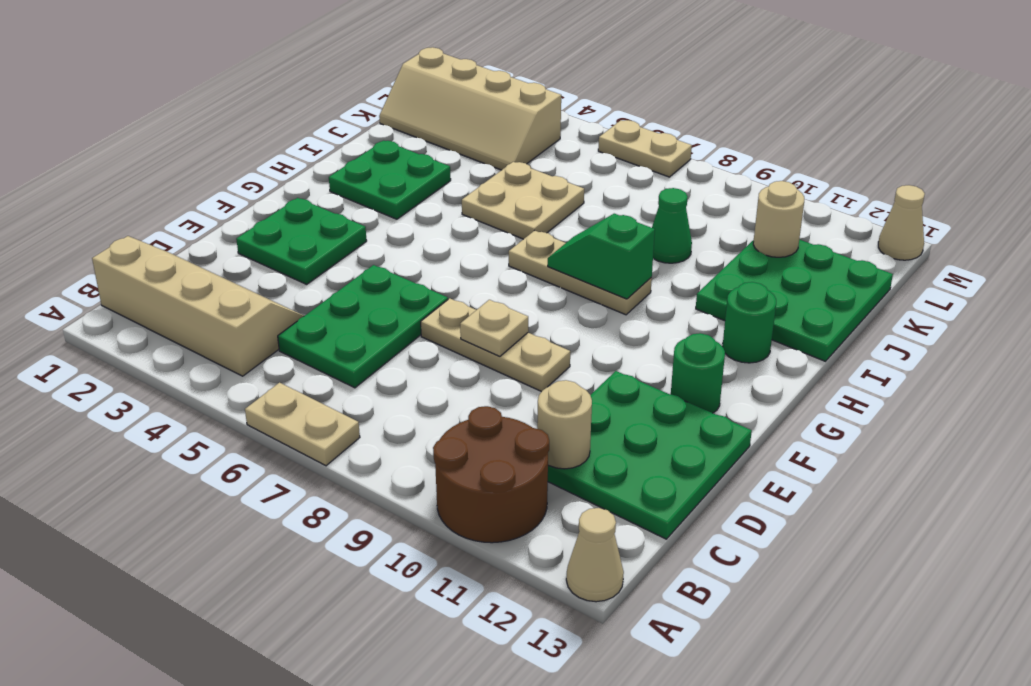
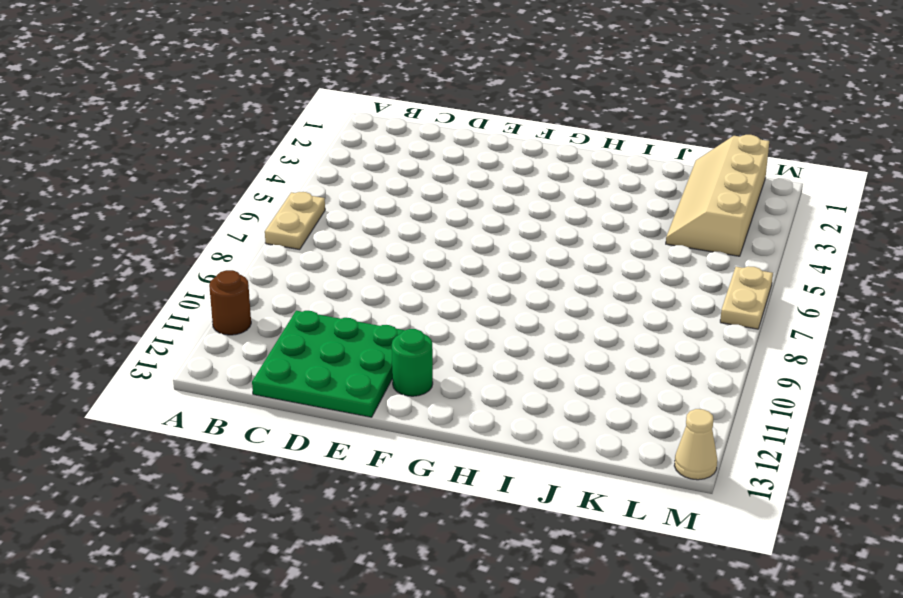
brown round brick A11 level 1 -> brown round brick A10:B11 level 1
none -> tan cone A13 level 1
none -> tan slope B1:C4 level 1 top B
none -> green plate C5:E6 level 1

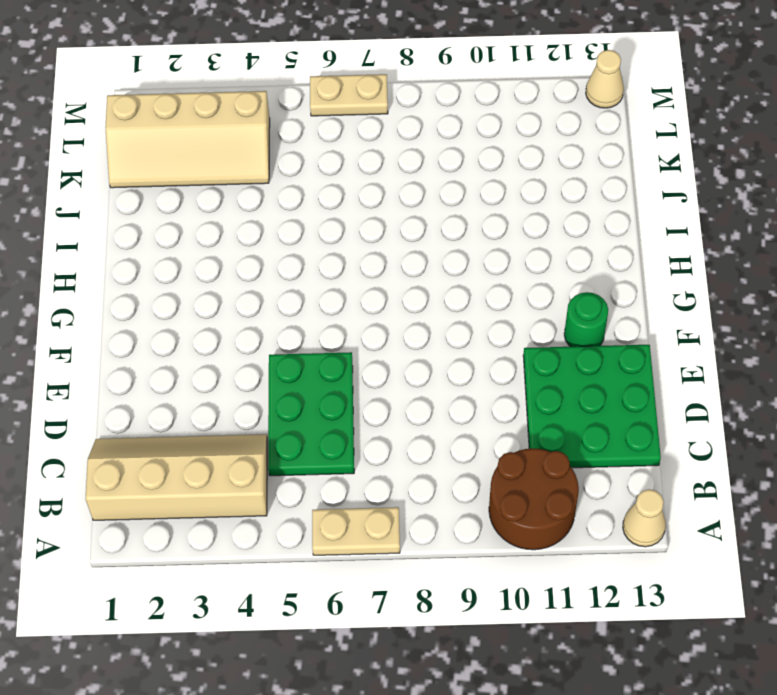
none -> green plate E2:F3 level 1
none -> tan plate E7:E9 level 1
none -> green plate H2:I3 level 1

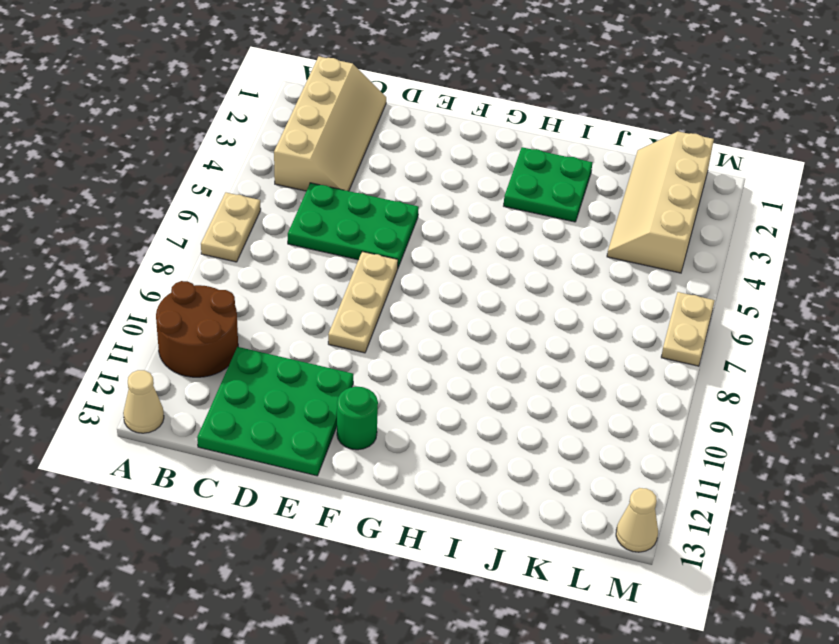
none -> green plate E2:F3 level 1
none -> tan plate H7:H9 level 1
none -> green round brick H12 level 1

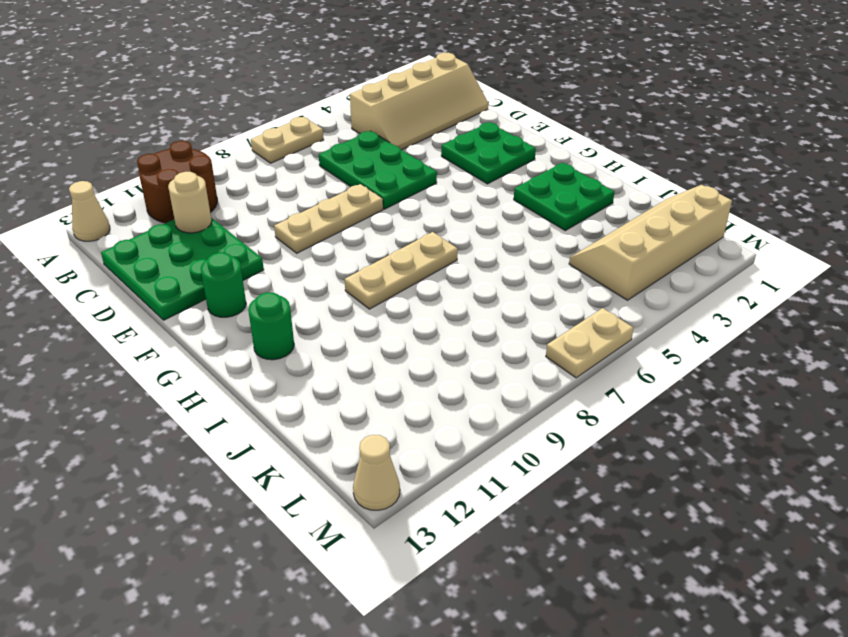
none -> tan plate I5:J6 level 1
none -> green plate I11:K13 level 1
none -> green cone J9 level 1

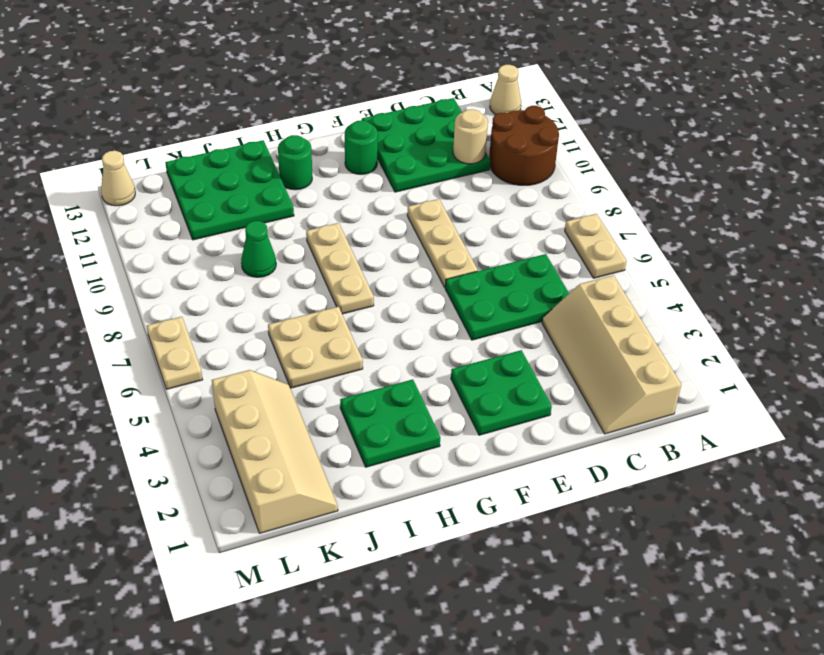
none -> tan plate E8 level 2
none -> green slope H8:H9 level 2 top 9
none -> tan round brick K11 level 2

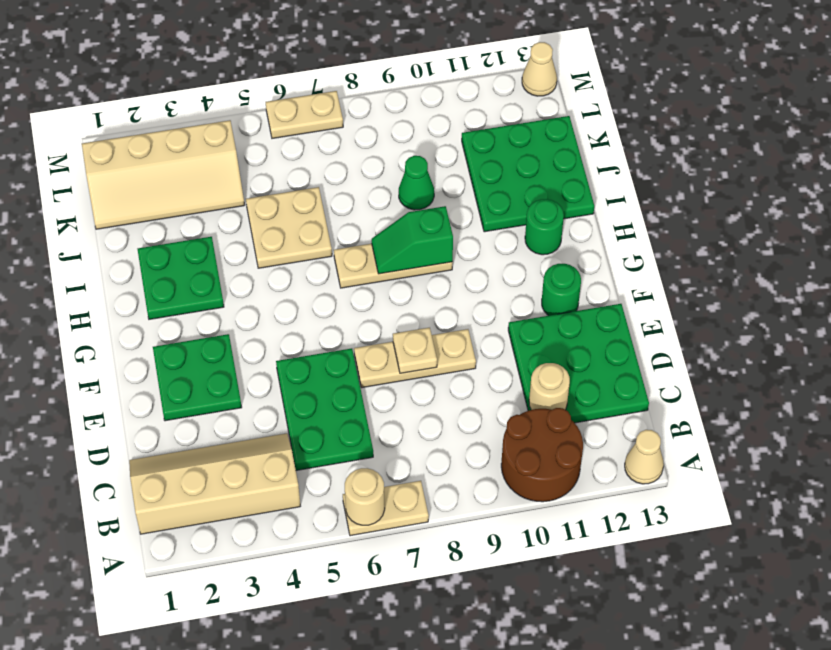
tan round brick A6 level 2 -> tan round brick K11 level 2

